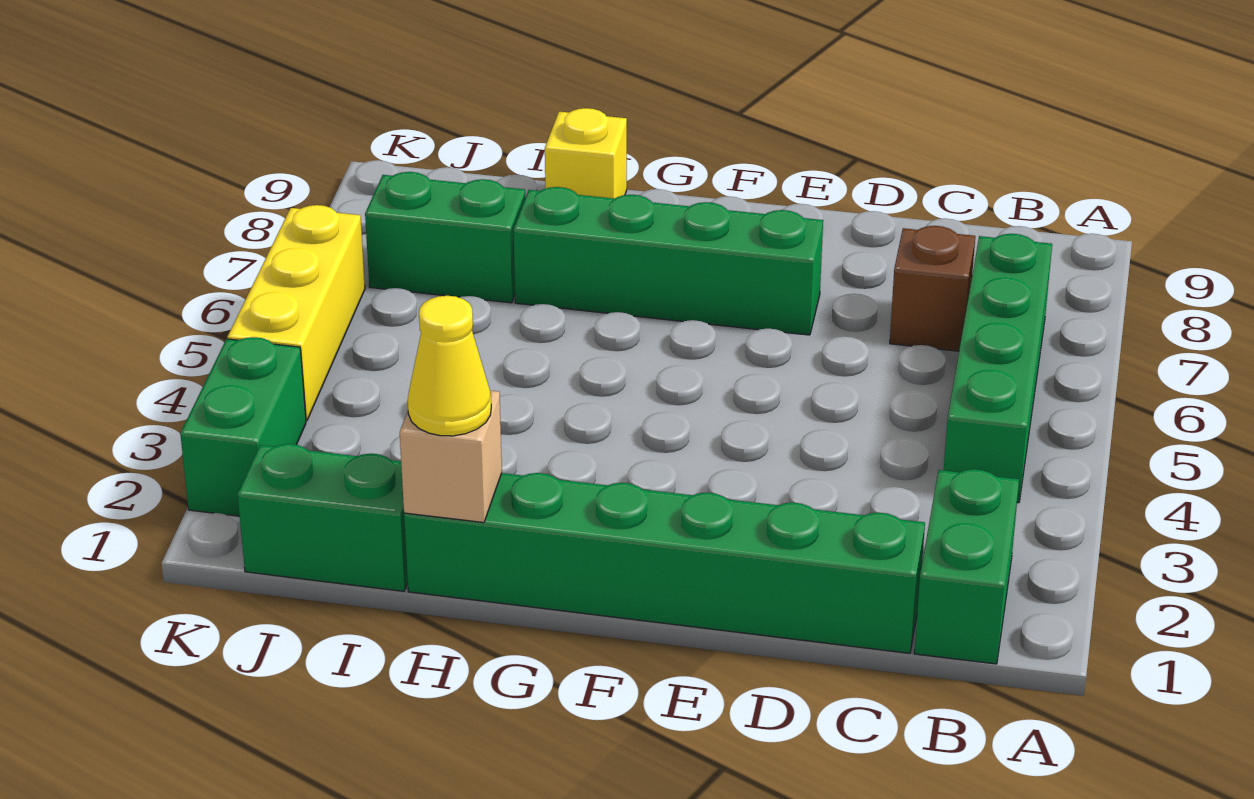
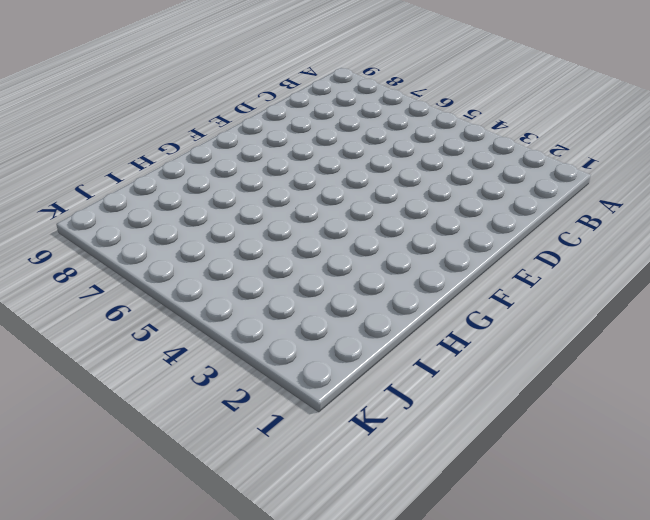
none -> green brick B1:B2 level 1
none -> green brick B4:B7 level 1
none -> green brick C1:H1 level 1

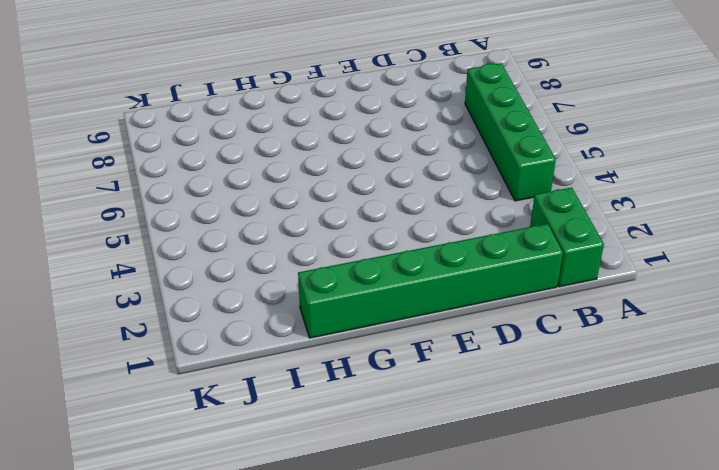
none -> brown brick C7 level 1
none -> green brick E7:H7 level 1
none -> yellow brick H9 level 1

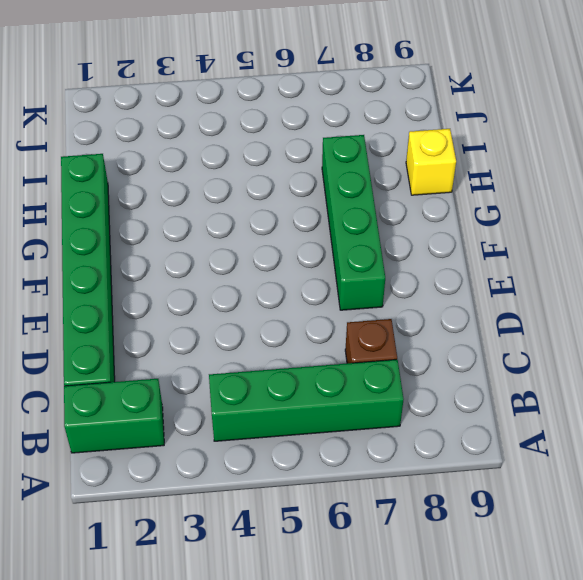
none -> green brick I1:J1 level 1
none -> green brick I7:J7 level 1
none -> green brick K2:K3 level 1

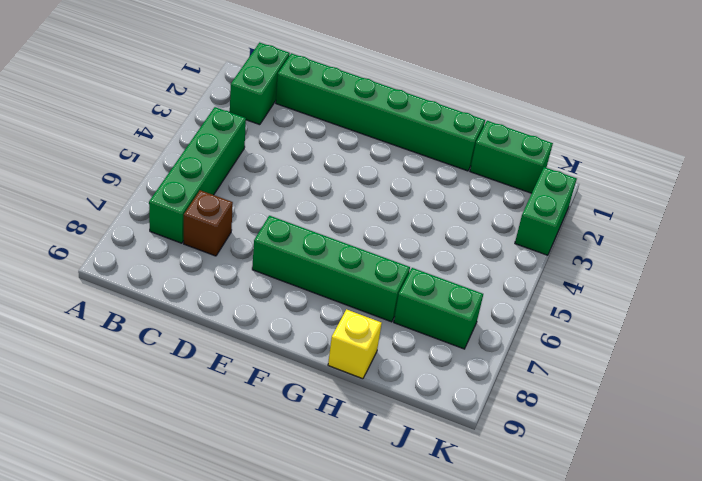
none -> yellow brick K4:K6 level 1
none -> tan brick H1 level 2
none -> yellow cone H1 level 3

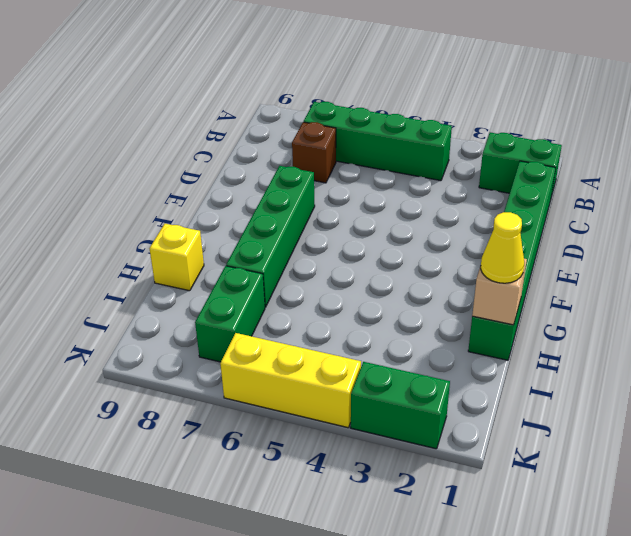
none -> green brick I1:J1 level 1

